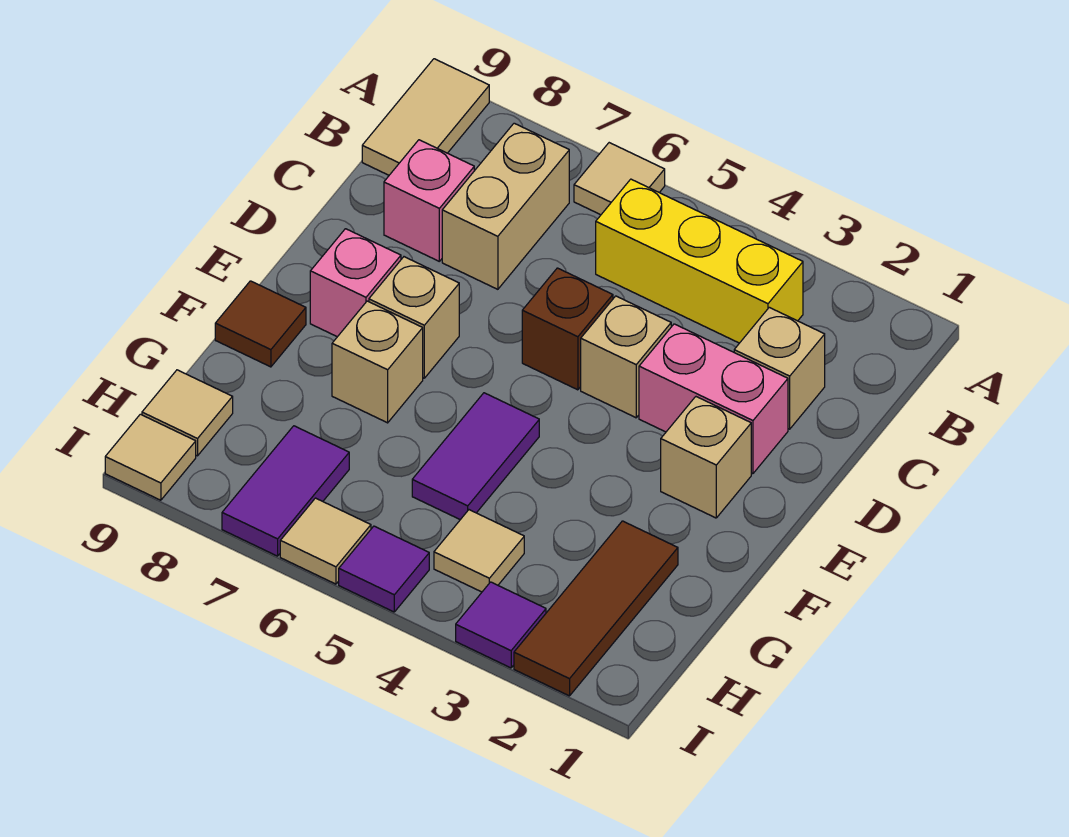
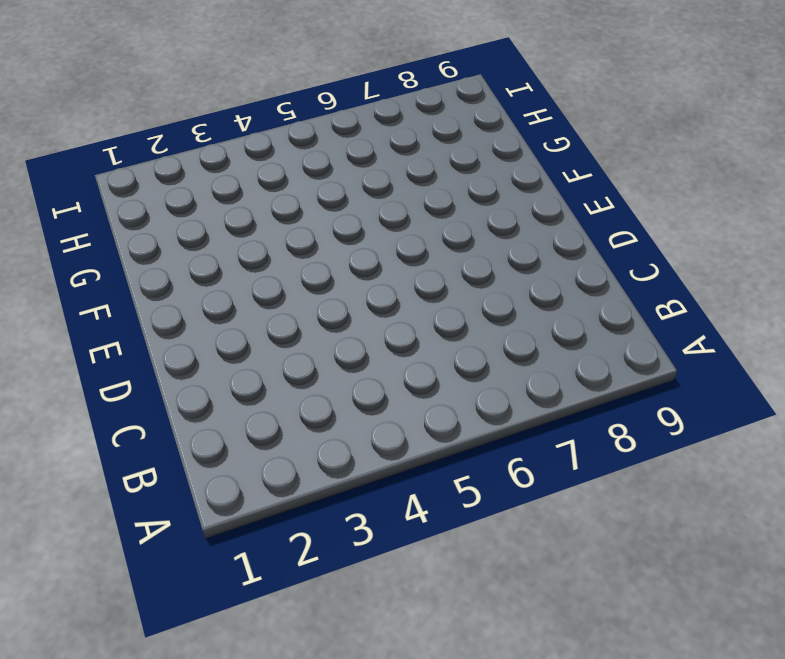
none -> tan tile A6 level 1
none -> tan tile A9:B9 level 1
none -> yellow brick B3:B5 level 1

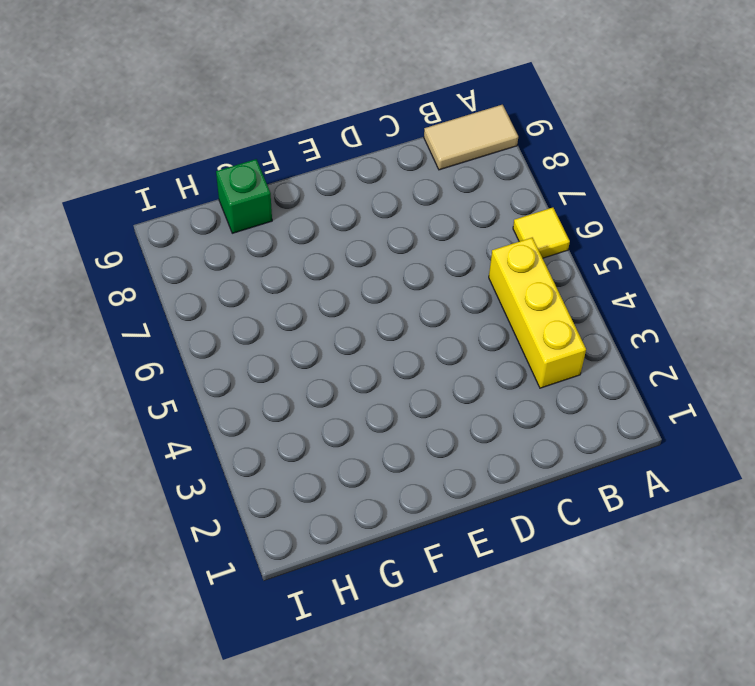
yellow tile A6 level 1 -> tan tile A6 level 1
green brick G9 level 1 -> none
none -> tan brick B7:C7 level 1
none -> tan brick C2 level 1
none -> pink brick C8 level 1

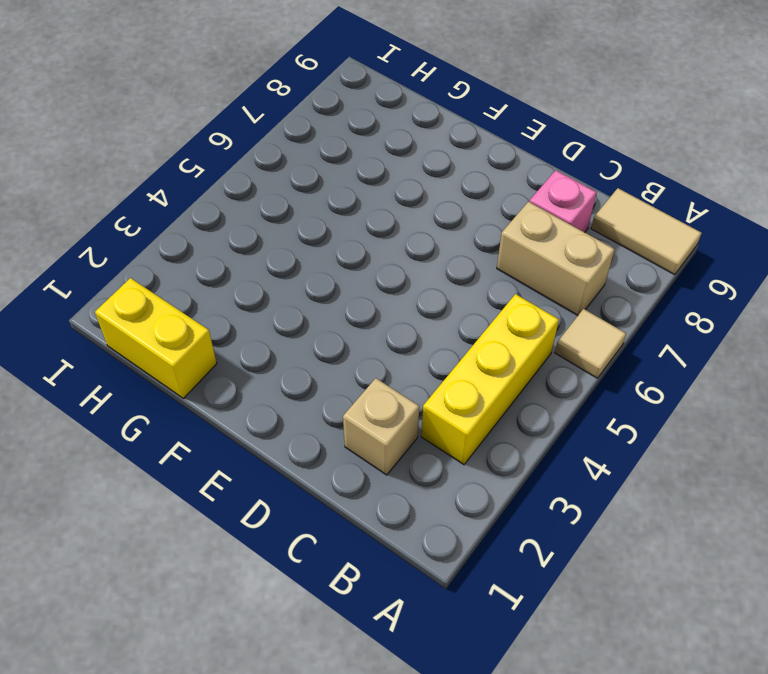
yellow brick G1:H1 level 1 -> none
none -> pink brick D2:D3 level 1
none -> tan brick D4 level 1
none -> brown brick D5 level 1

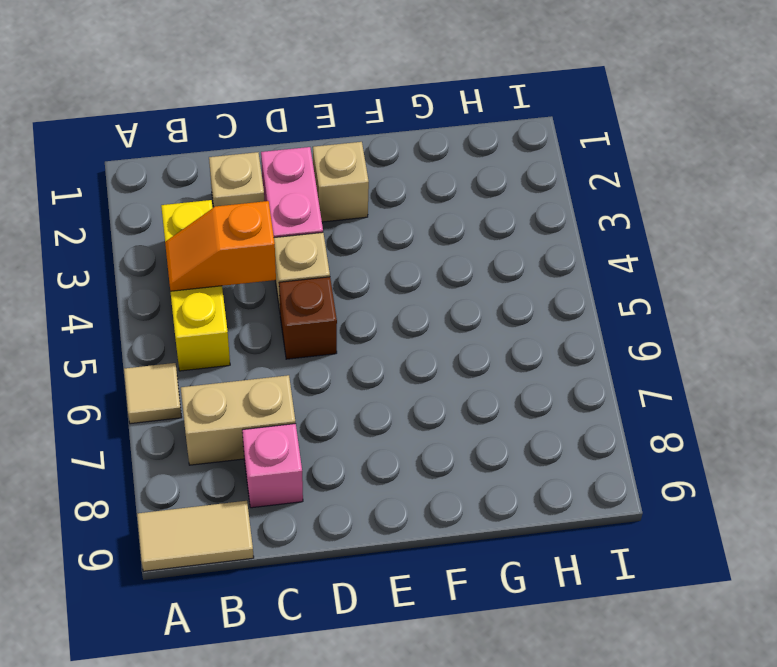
orange slope B4:C4 level 2 top C -> none
none -> tan brick E7 level 1
none -> pink brick E8 level 1
none -> purple tile F5:G5 level 1

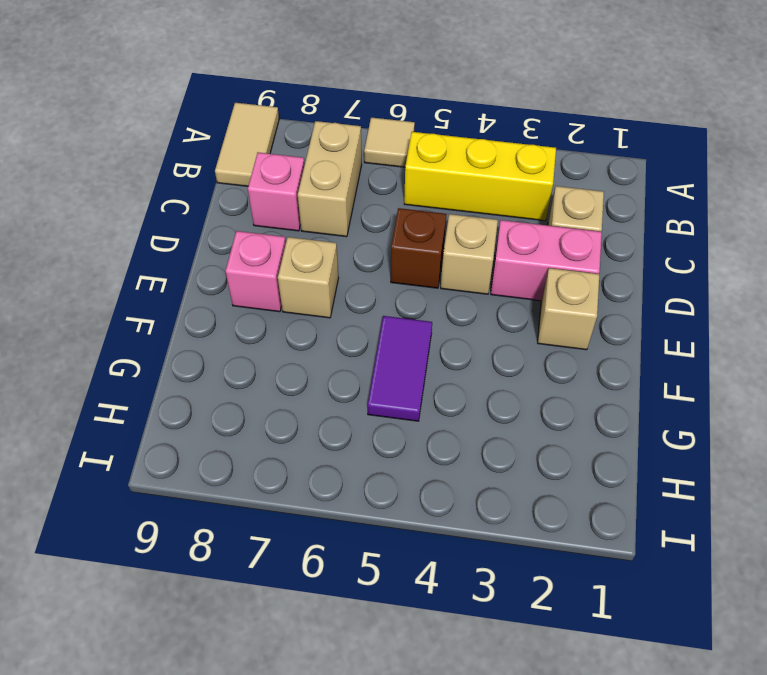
none -> tan brick F7 level 1
none -> brown tile F9 level 1
none -> brown tile G2:I2 level 1

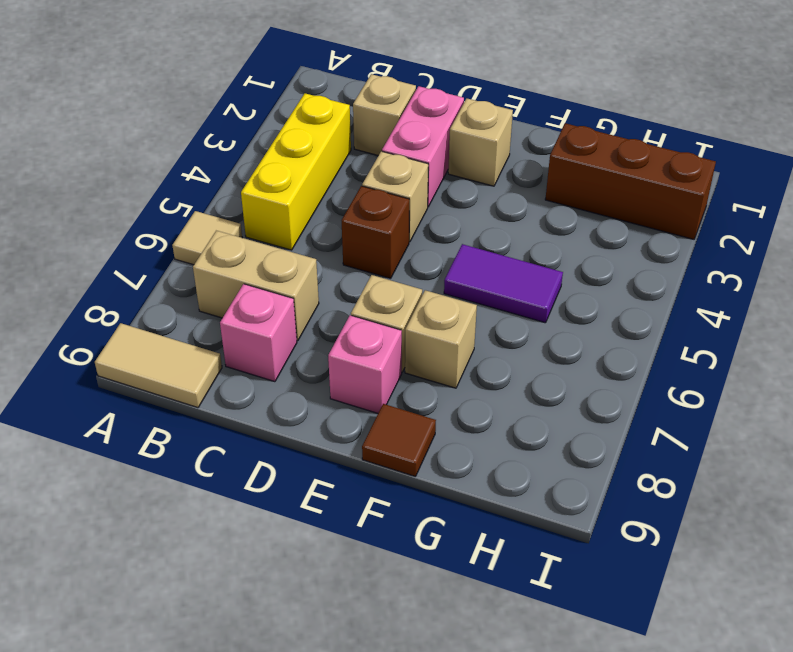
brown brick G2:I2 level 1 -> brown tile G2:I2 level 1
none -> tan tile H4 level 1
none -> purple tile H7:I7 level 1
none -> tan tile H9 level 1

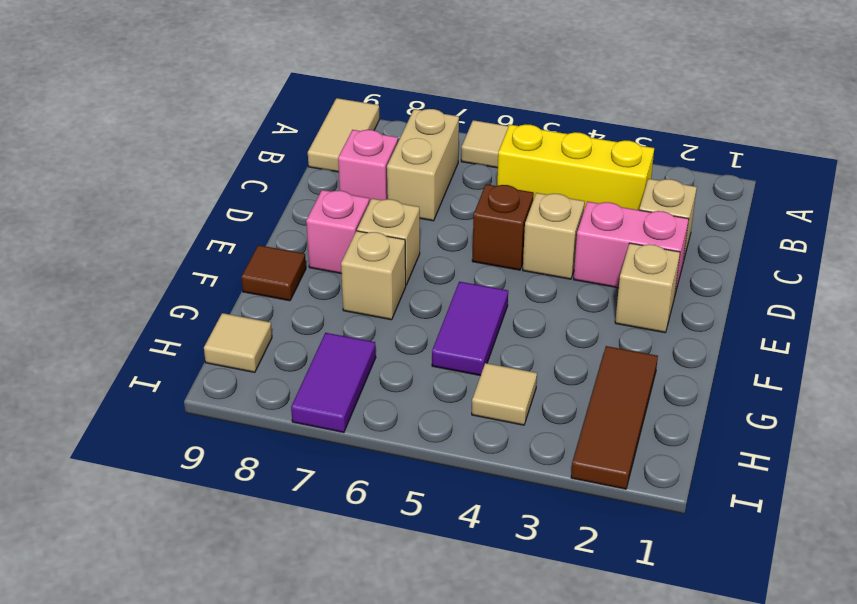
none -> purple tile I3 level 1
none -> purple tile I5 level 1
none -> tan tile I6 level 1

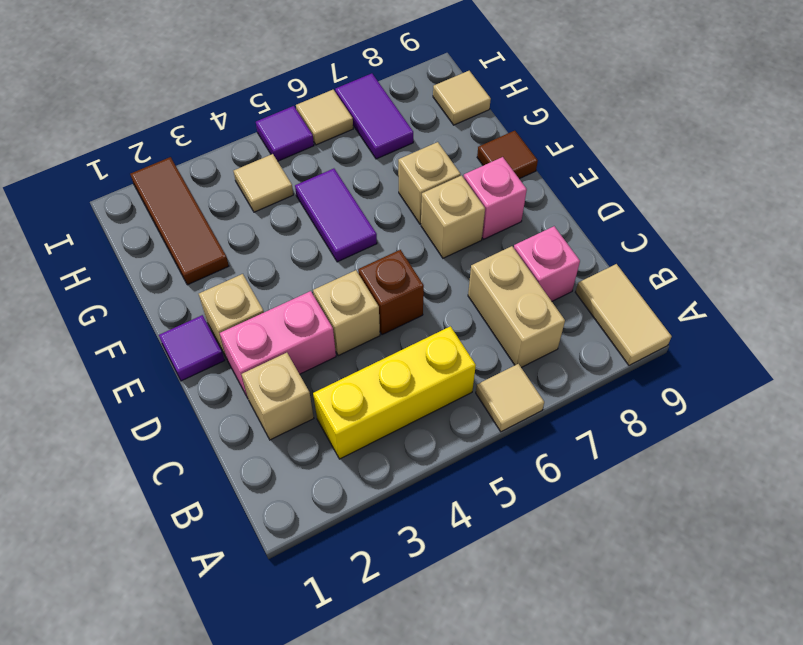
purple tile E1 level 1 -> purple tile I3 level 1
none -> tan tile I9 level 1

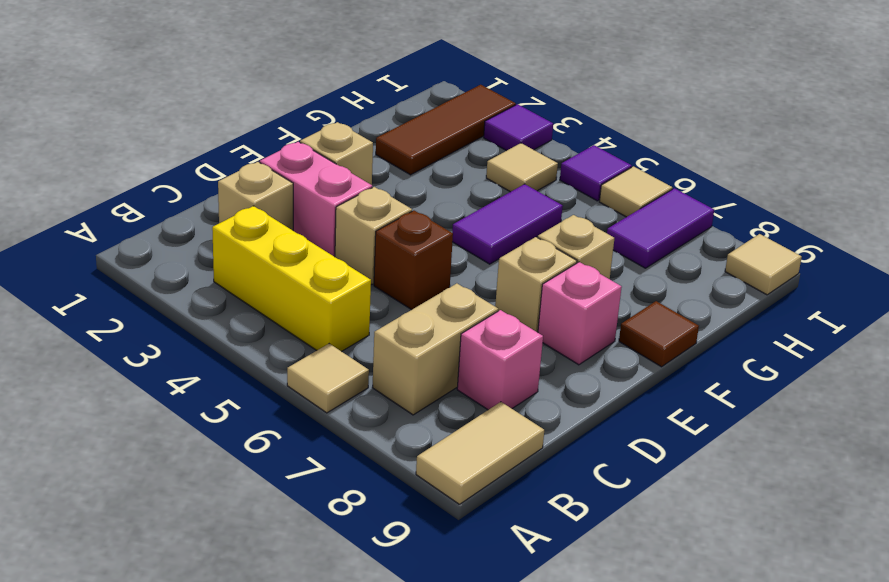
none -> tan tile H9 level 1

